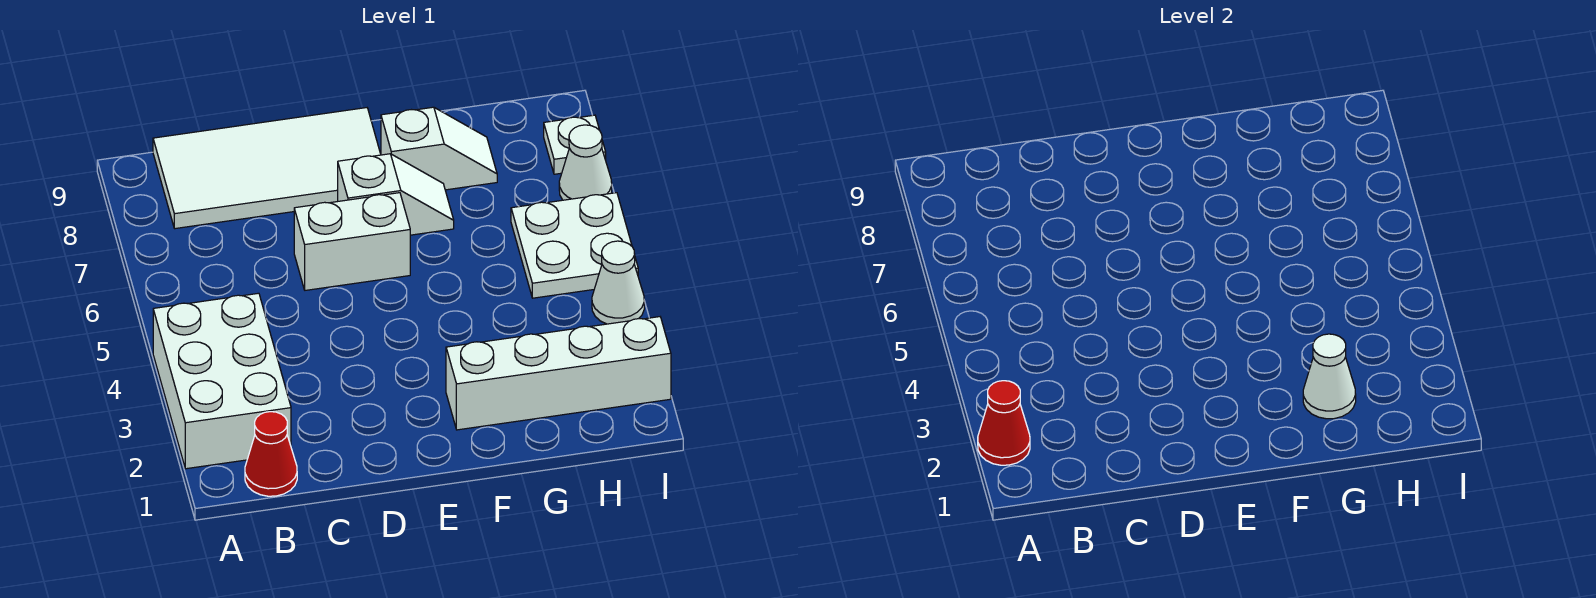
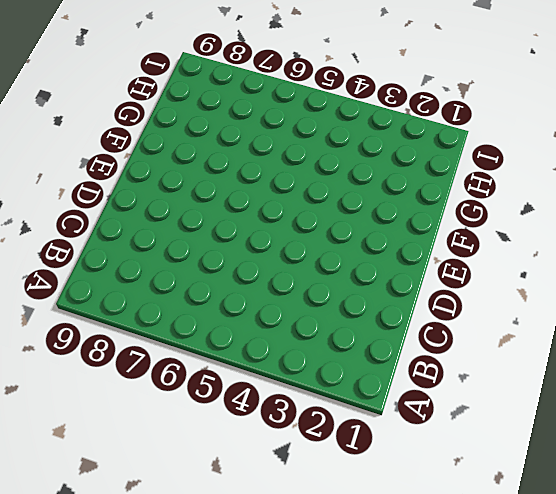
none -> white brick A2:B4 level 1
none -> red cone B1 level 1
none -> white tile B8:E9 level 1

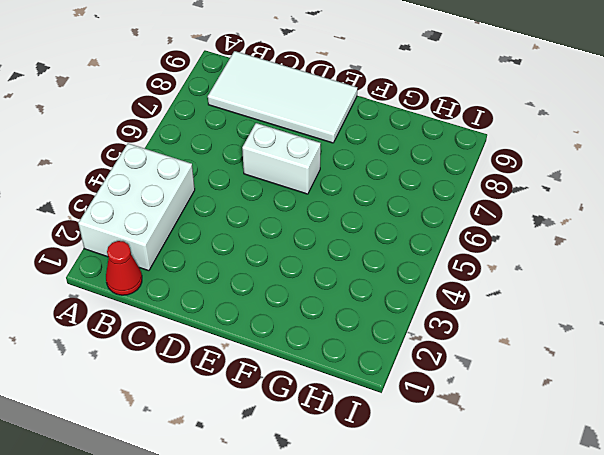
none -> white slope E7:F7 level 1 top E
none -> white brick F2:I2 level 1
none -> white slope F8:G8 level 1 top F

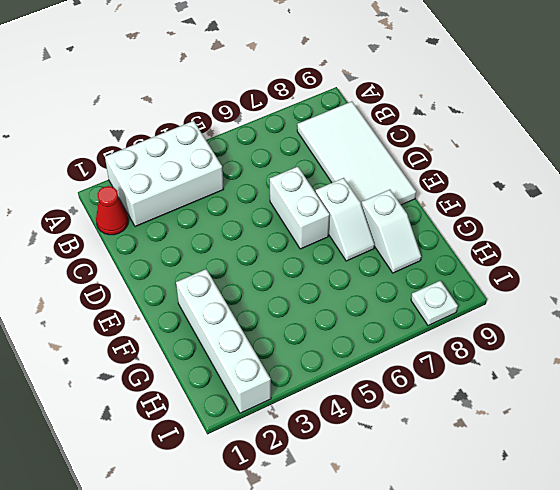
none -> white plate H5:I6 level 1
none -> white cone I4 level 1
none -> white cone I7 level 1

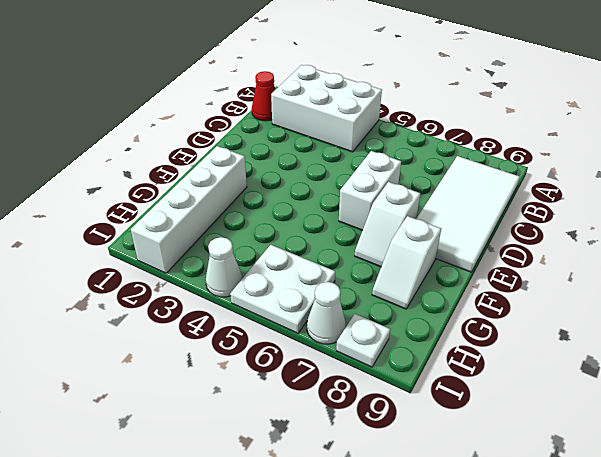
none -> red cone A2 level 2
none -> white cone G2 level 2

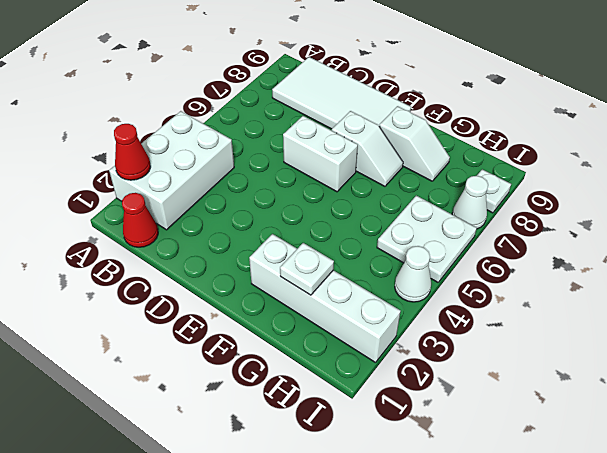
white plate G2 level 2 -> white cone G2 level 2

